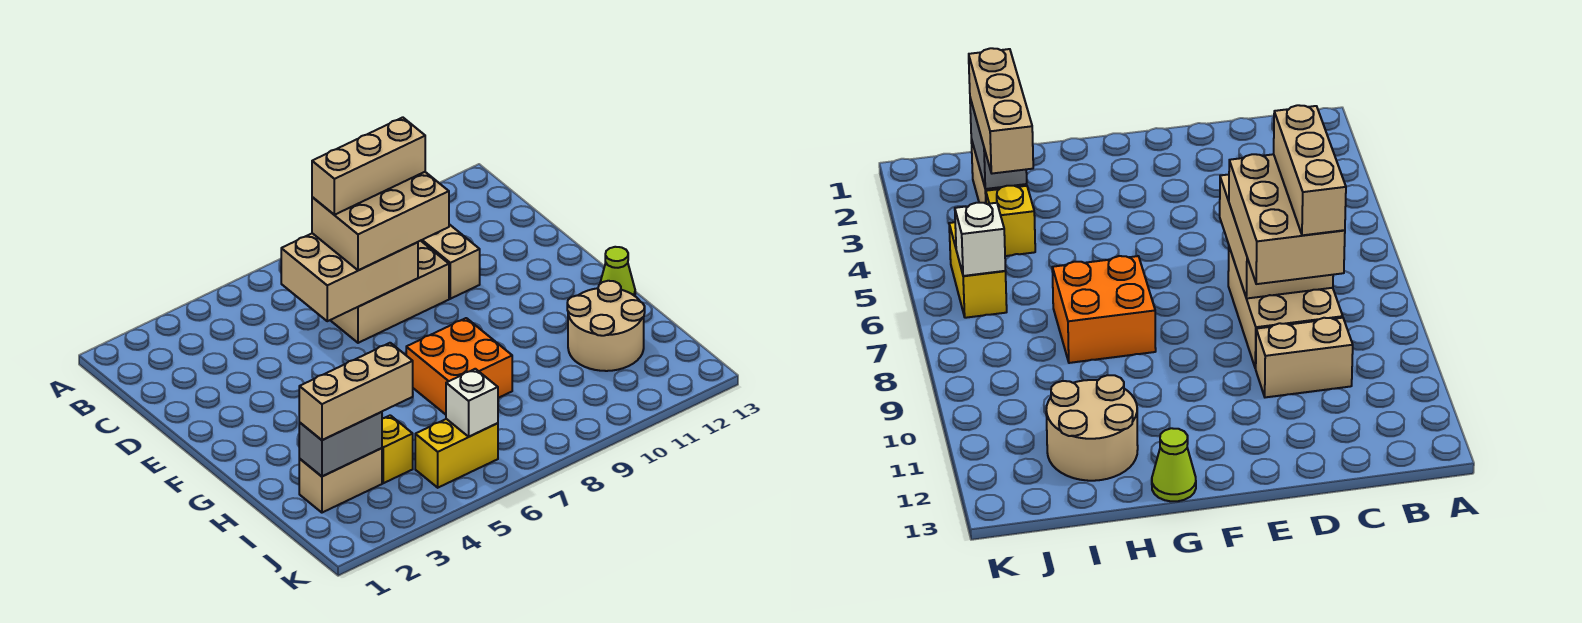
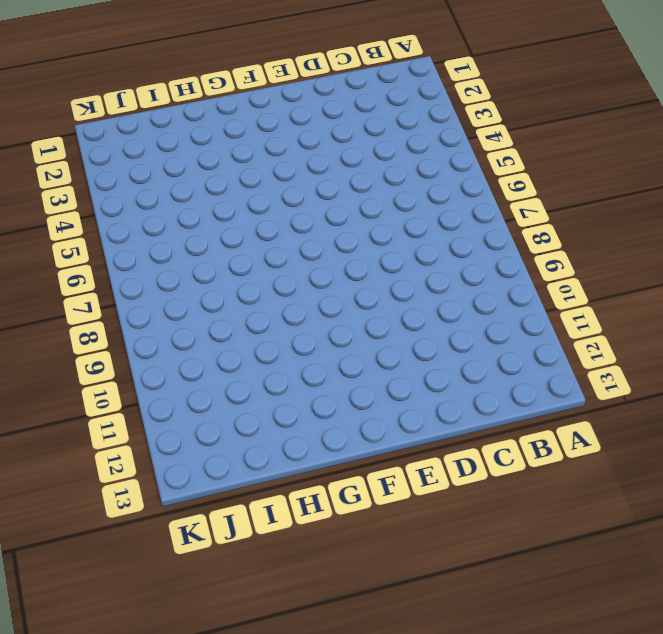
none -> tan brick C7:D9 level 1
none -> tan brick C10:D10 level 1
none -> orange brick G7:H8 level 1

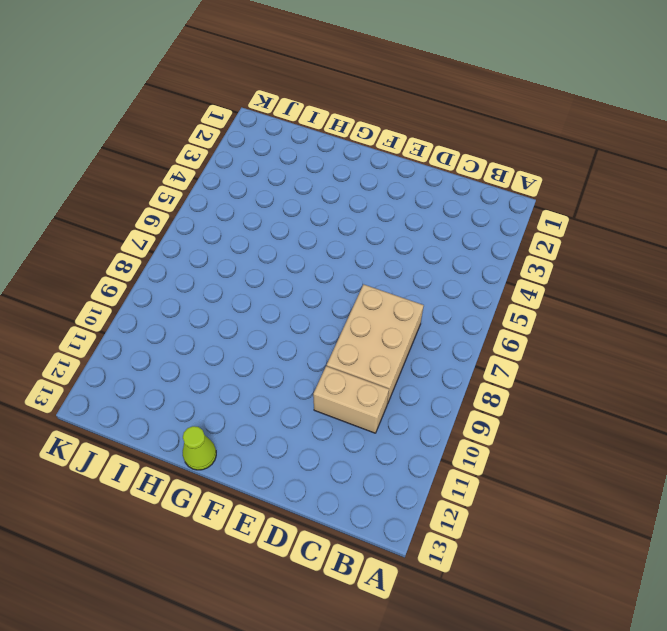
none -> orange brick G7:H8 level 1
none -> tan round brick H11:I12 level 1
none -> tan brick I2:I3 level 1

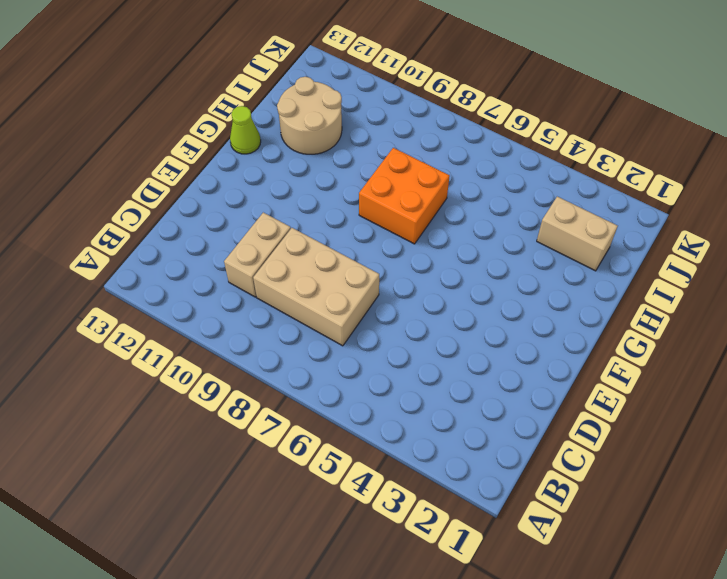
none -> yellow brick I4 level 1
none -> yellow brick J5:J6 level 1
none -> tan brick C6:D8 level 2

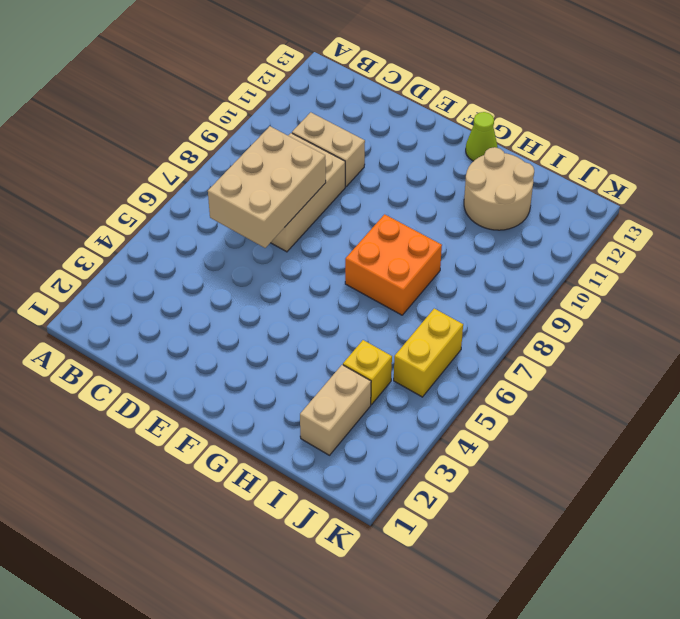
none -> grey brick I2:I3 level 2
none -> white brick J6 level 2
none -> tan brick C7:D9 level 3

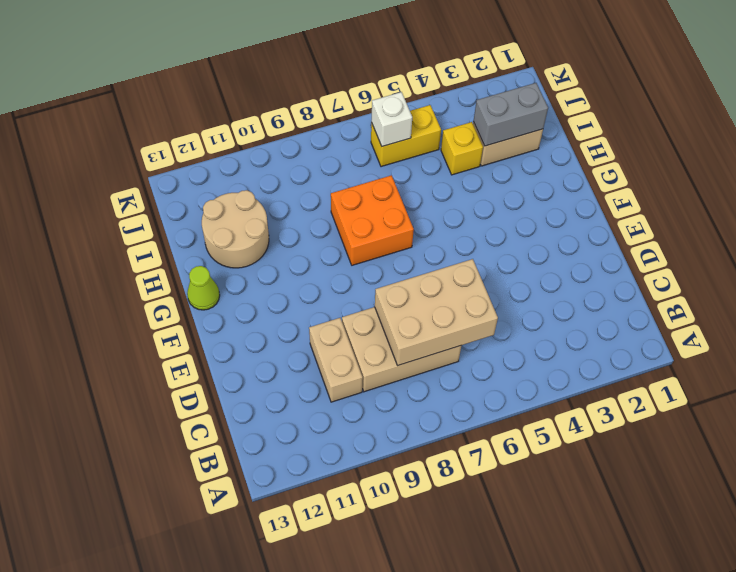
none -> tan brick C7:D9 level 3
none -> tan brick I2:I4 level 3
none -> tan brick C7:C9 level 4

